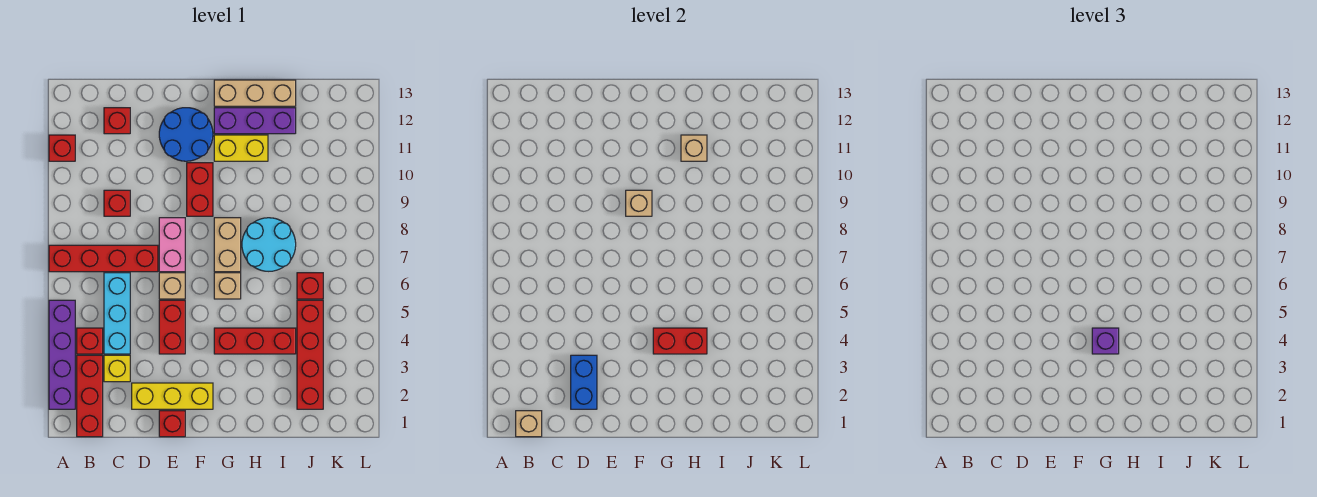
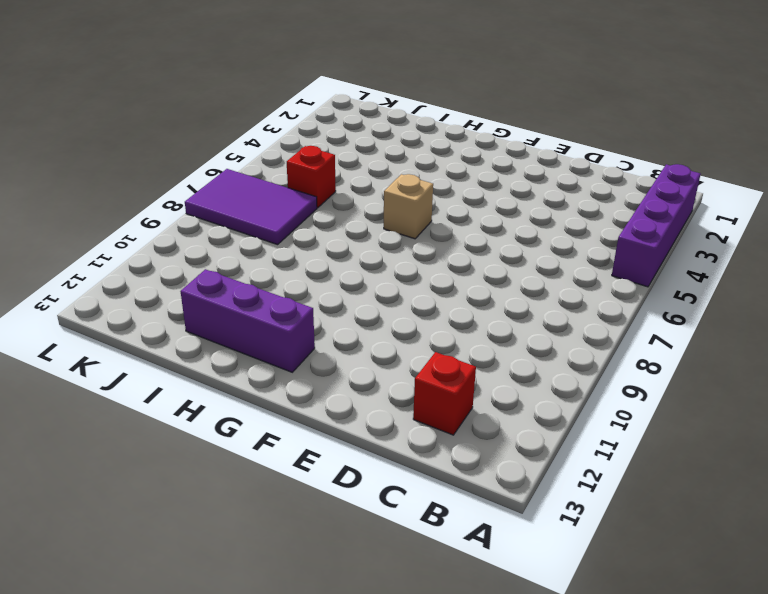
purple tile J7:L8 level 1 -> none
none -> red brick A7:D7 level 1
none -> red brick A11 level 1
none -> red brick B1:B3 level 1
none -> red brick B4 level 1

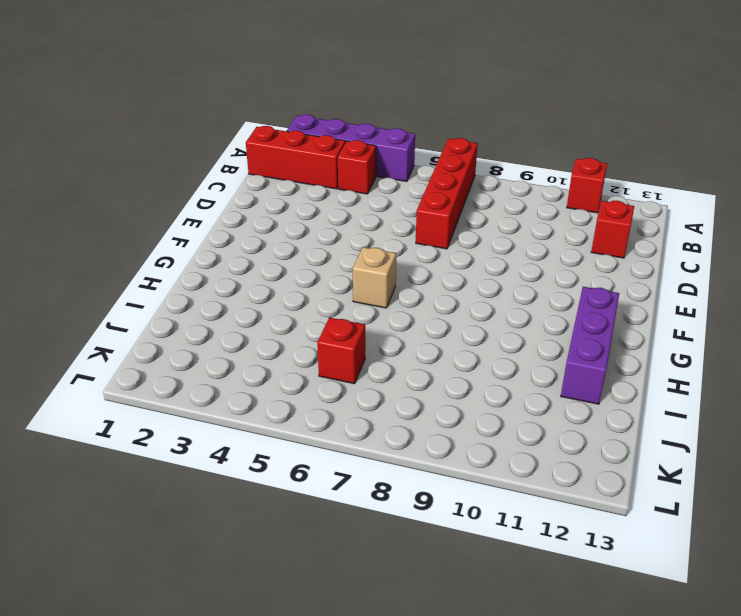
none -> yellow brick C3 level 1
none -> cyan brick C4:C6 level 1
none -> red brick C9 level 1
none -> yellow brick D2:F2 level 1

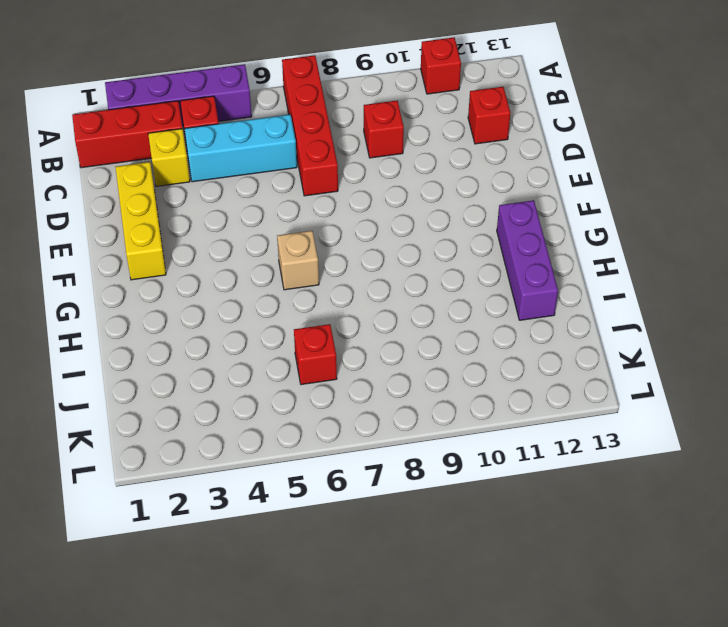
none -> red brick E1 level 1
none -> red brick E4:E5 level 1
none -> tan brick E6 level 1
none -> pink brick E7:E8 level 1

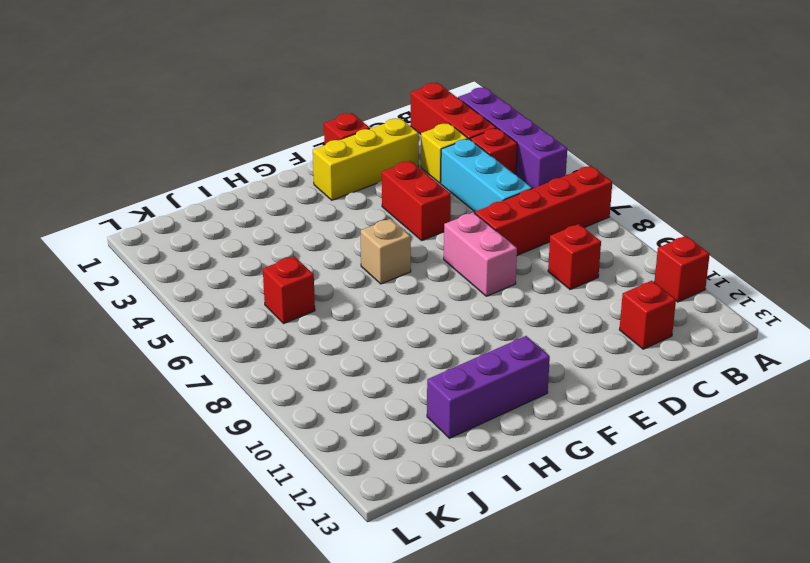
none -> tan brick E6 level 1
none -> blue round brick E11:F12 level 1
none -> red brick F9:F10 level 1
none -> red brick G4:I4 level 1

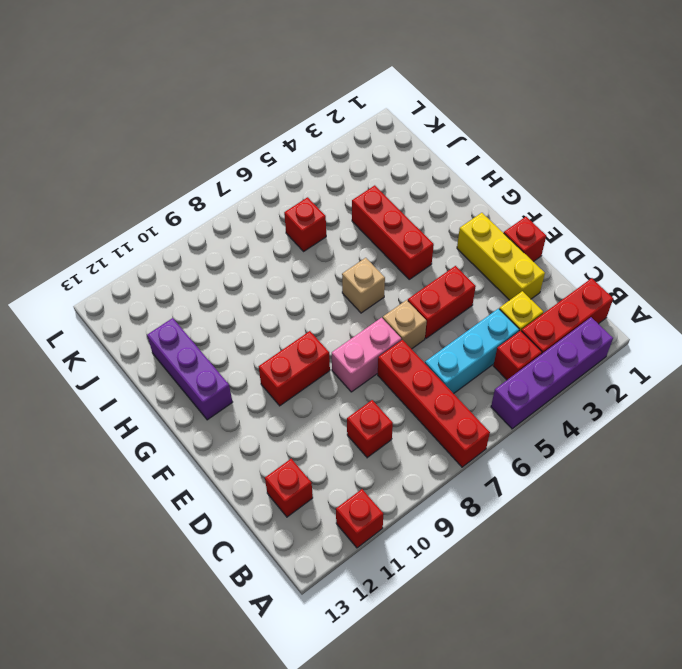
none -> blue round brick E11:F12 level 1
none -> tan brick G7:G8 level 1
none -> yellow brick G11:H11 level 1
none -> tan brick G13:I13 level 1

